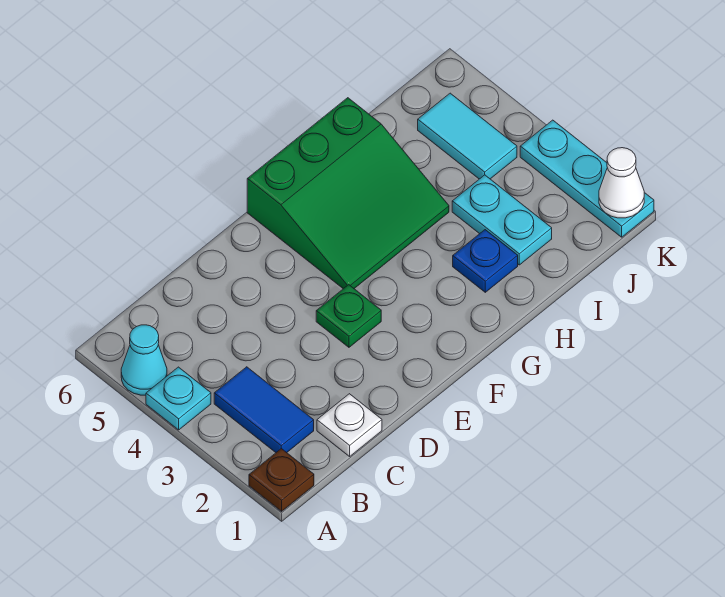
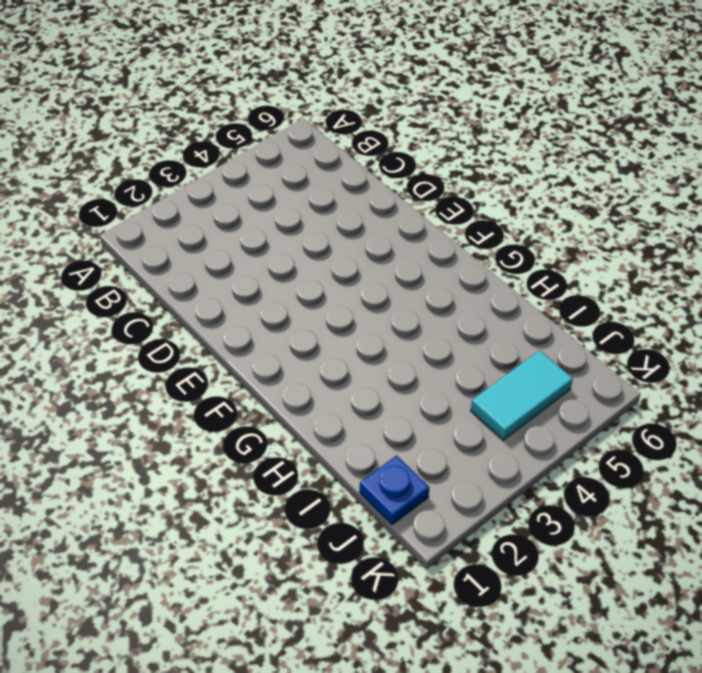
blue plate J1 level 1 -> blue plate H2 level 1
none -> brown plate A1 level 1
none -> cyan plate A4 level 1
none -> cyan cone A5 level 1

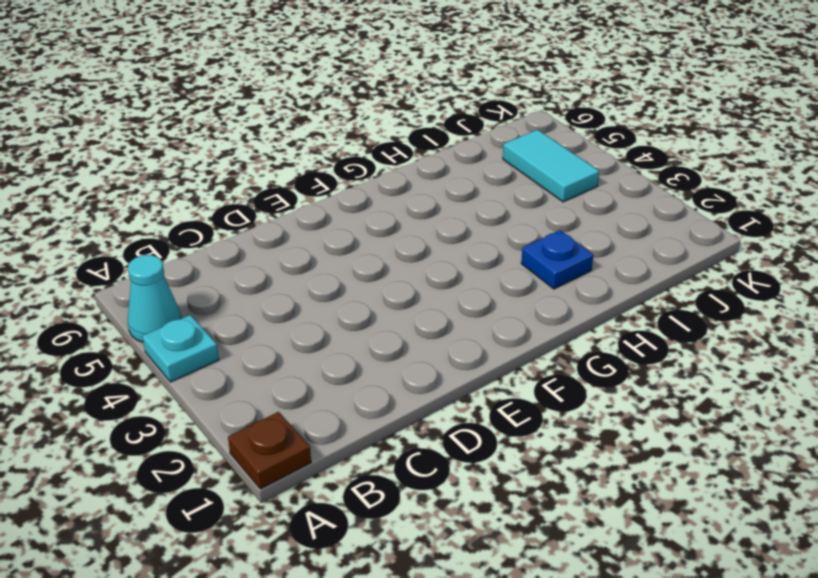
none -> blue tile B2:B3 level 1
none -> white plate C1 level 1
none -> green plate E3 level 1

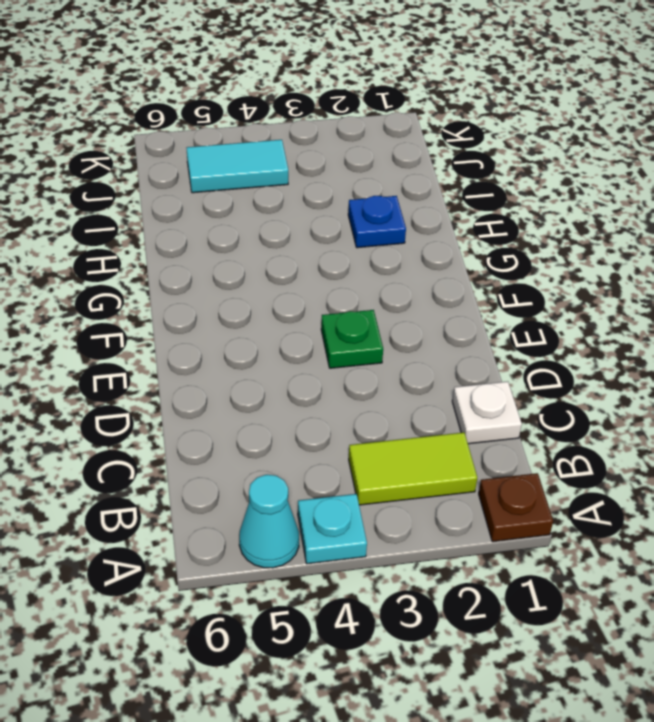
lime tile B2:B3 level 1 -> blue tile B2:B3 level 1
none -> green slope F4:H6 level 1 top 6
none -> cyan plate I2:I3 level 1
none -> cyan plate K1:K3 level 1

